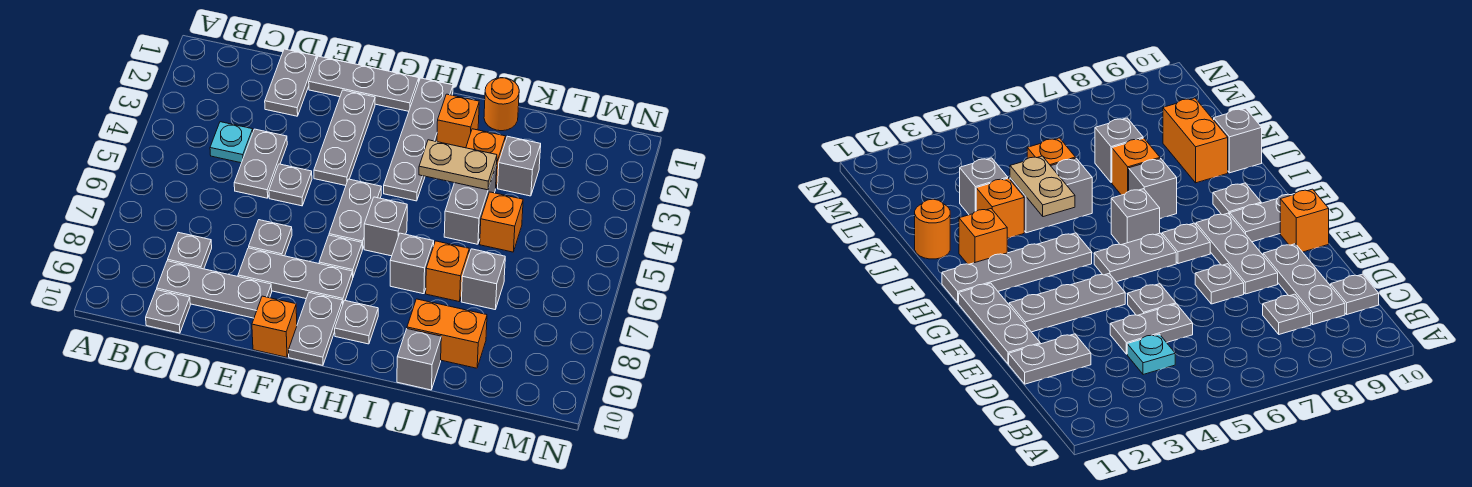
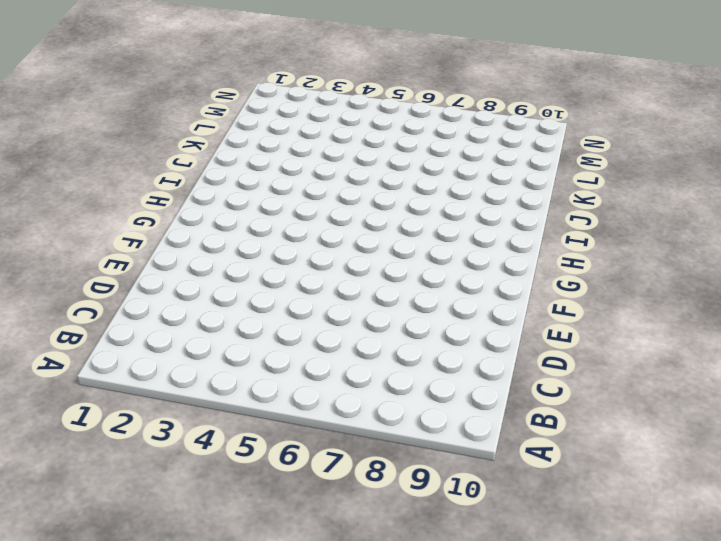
none -> cyan plate C4 level 1
none -> grey plate C8 level 1
none -> grey plate C9:E9 level 1
none -> grey plate C10 level 1

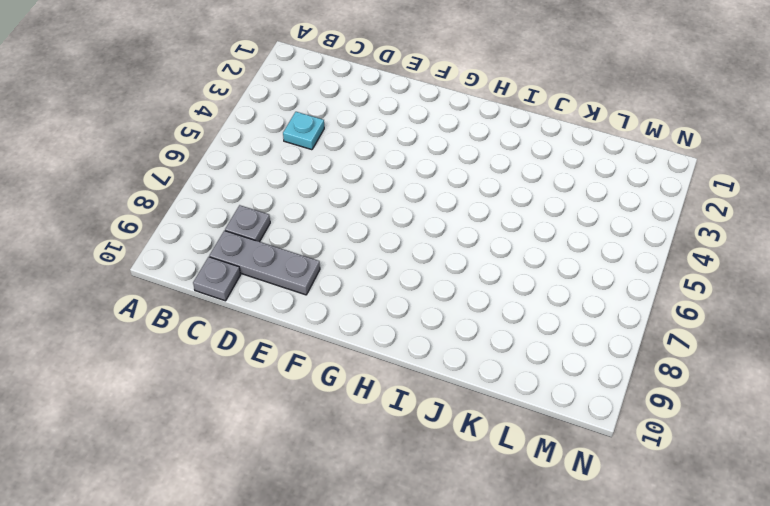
none -> grey plate D1:D2 level 1
none -> grey plate D4:D5 level 1
none -> grey plate E1:G1 level 1
none -> grey plate E5 level 1

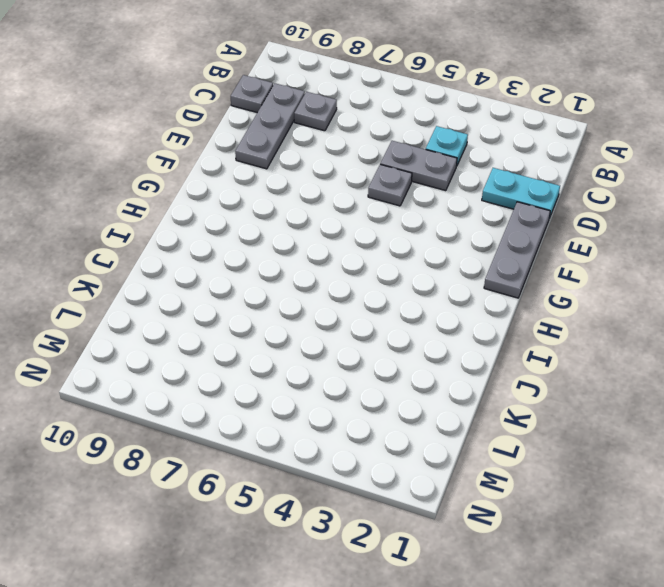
cyan plate D1:D2 level 1 -> grey plate D1:D2 level 1
none -> grey plate E7 level 1
none -> grey plate E8:G8 level 1
none -> grey plate F2:F4 level 1
none -> orange brick F10 level 1

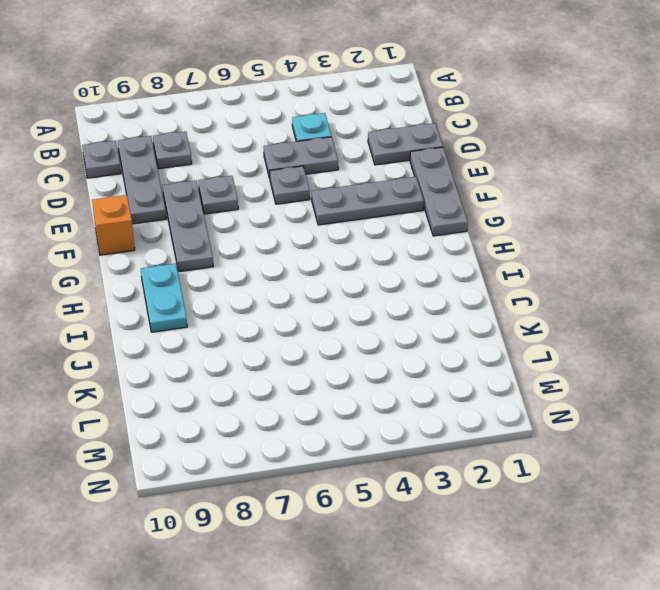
cyan plate H9:I9 level 1 -> grey plate H9 level 1
none -> grey plate G5:G6 level 1
none -> grey plate G7 level 1
none -> grey plate G9:G10 level 1
none -> grey plate H1:H4 level 1

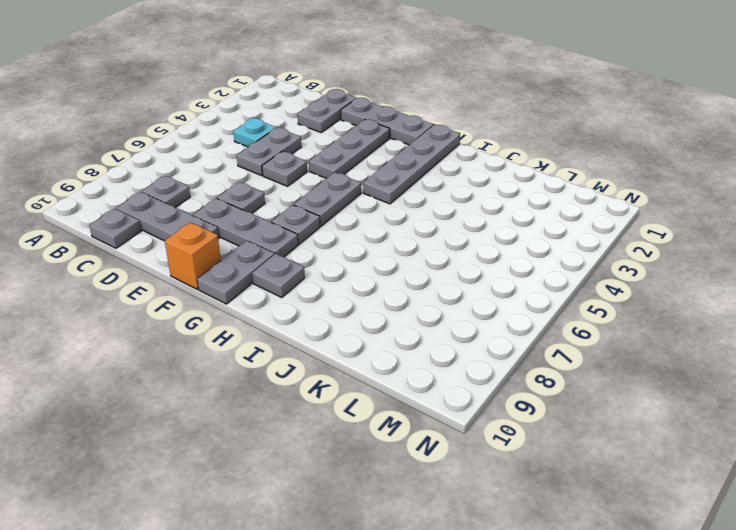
none -> grey brick H6 level 1
none -> orange brick I2 level 1
none -> grey brick I7 level 1
none -> orange round brick J1 level 1

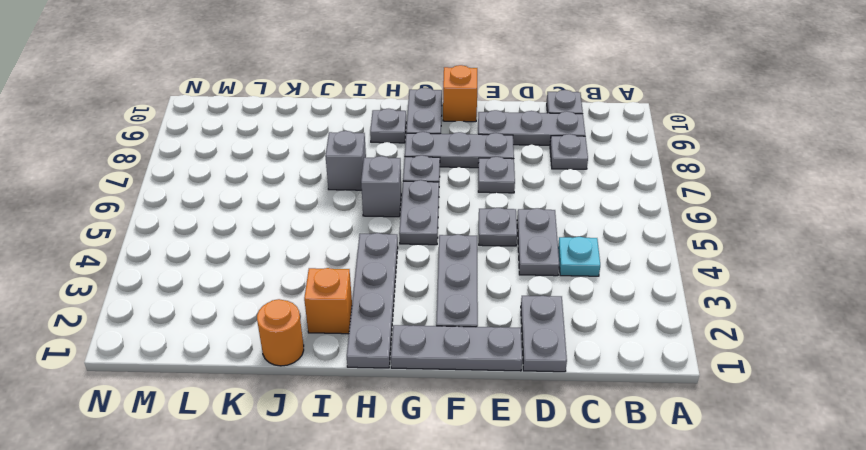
none -> orange brick J3 level 1
none -> grey brick J4:J5 level 1
none -> orange brick J7 level 1
none -> orange brick J9:K9 level 1

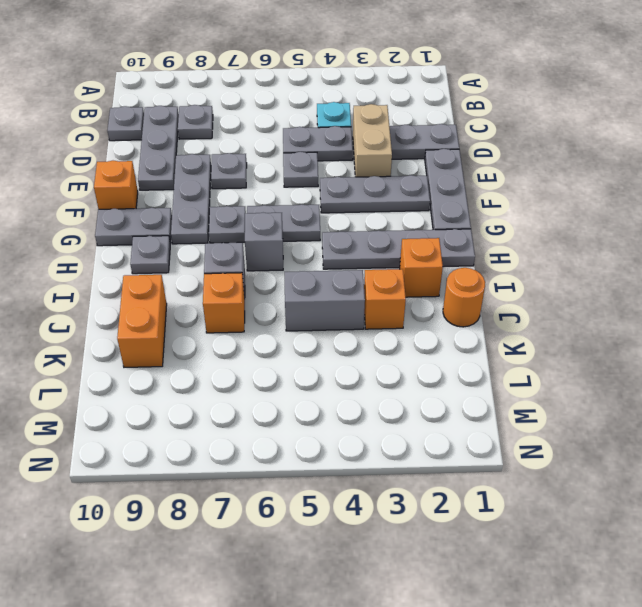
tan brick D3:E3 level 1 -> none
none -> grey brick J10 level 1
none -> grey brick K3 level 1
none -> orange brick K5 level 1
none -> grey brick K7 level 1

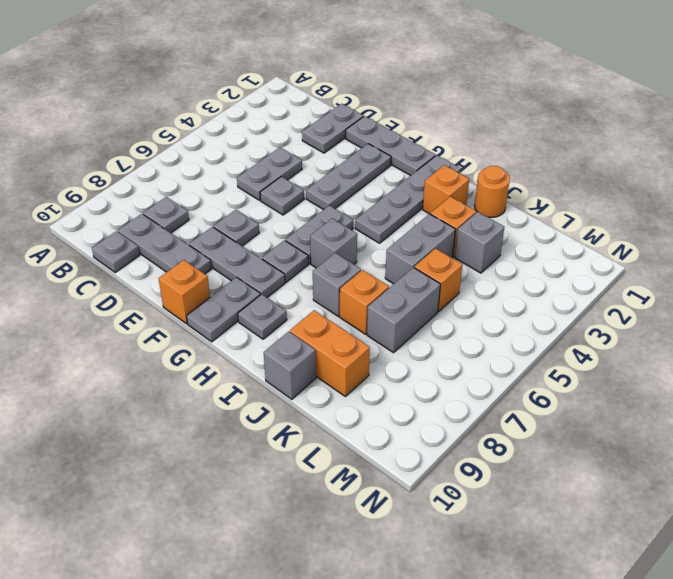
grey brick K6:K7 level 1 -> grey brick K7 level 1
none -> cyan plate C4 level 1
none -> tan plate I4:J4 level 2

